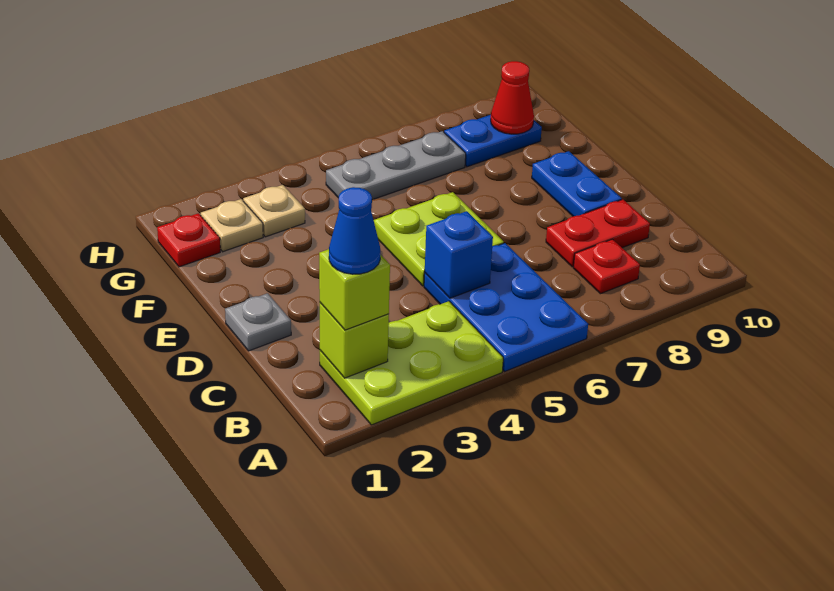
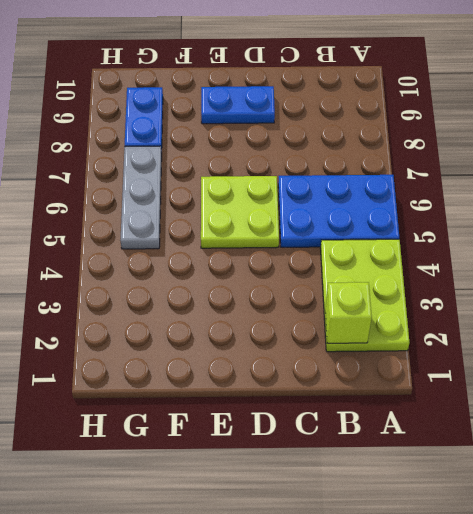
none -> red plate B8 level 1
none -> red plate C8:C9 level 1
none -> grey plate D1 level 1

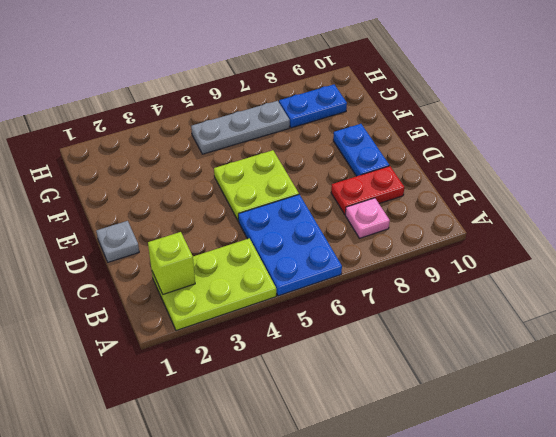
pink plate B8 level 1 -> red plate B8 level 1
none -> red plate G1 level 1
none -> tan plate G2 level 1
none -> tan plate G3 level 1

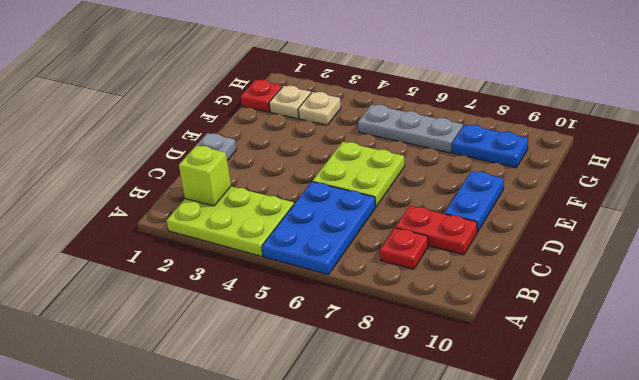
none -> blue brick C5 level 2
none -> red cone G9 level 2
none -> lime brick B2 level 3

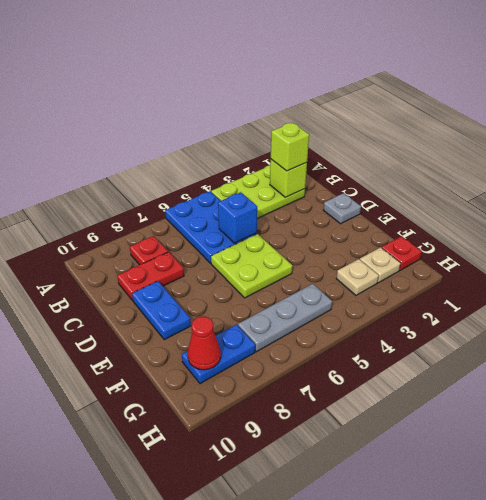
none -> blue cone B2 level 4

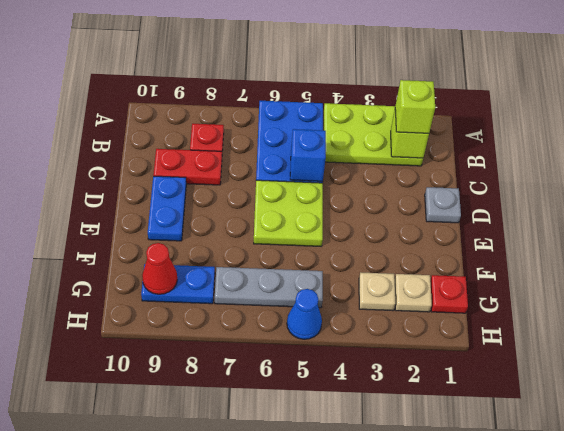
blue cone H5 level 1 -> blue cone B2 level 4

